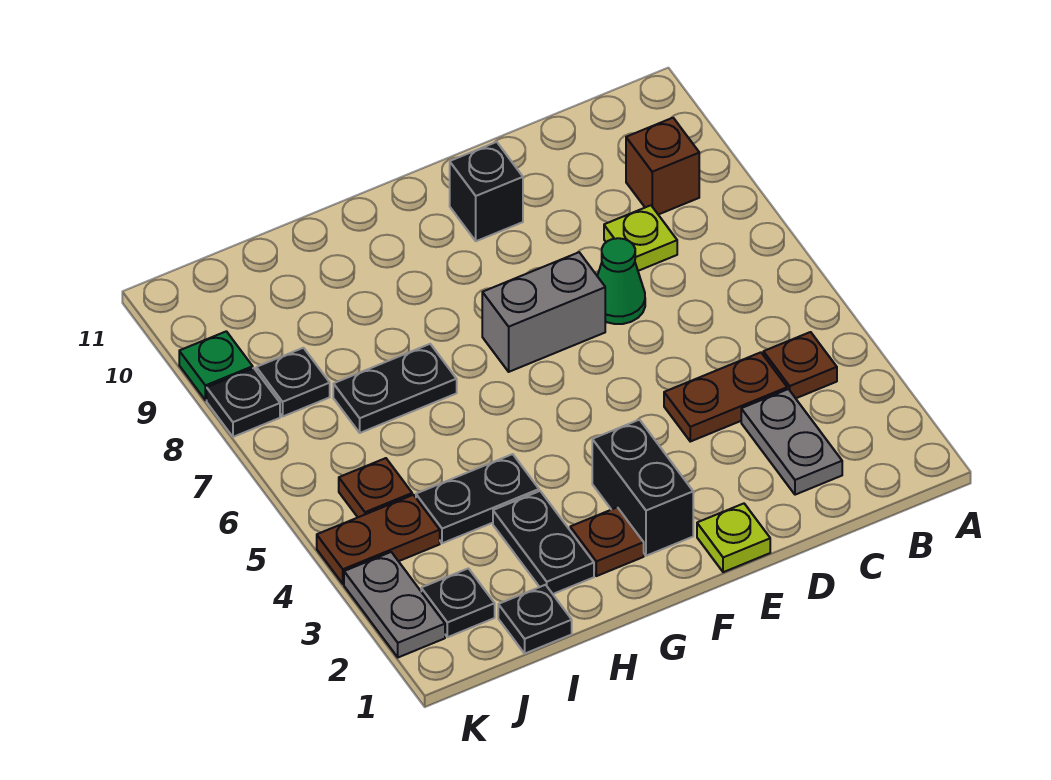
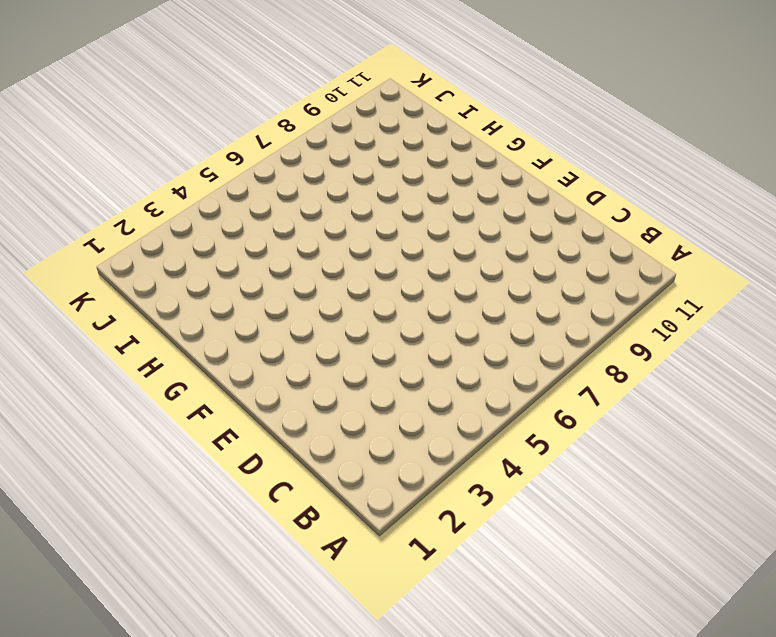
none -> brown plate B4 level 1
none -> brown brick B9 level 1
none -> grey plate C2:C3 level 1

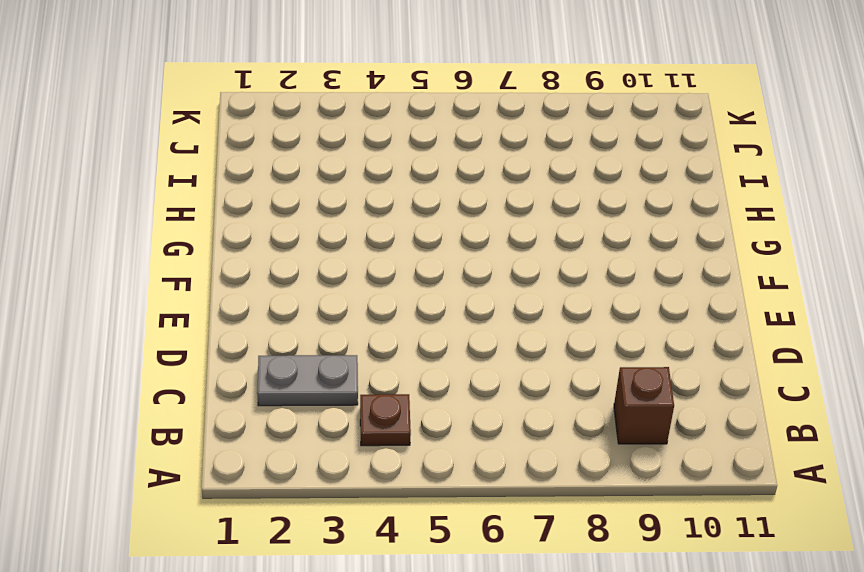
none -> brown plate C4:D4 level 1
none -> lime plate C8 level 1
none -> green cone D7 level 1

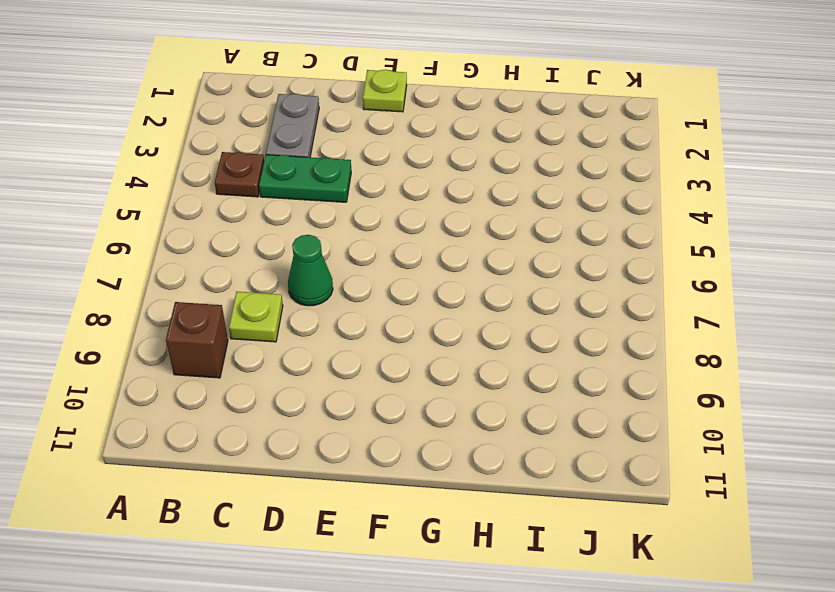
green plate C4:D4 level 1 -> brown plate C4:D4 level 1
none -> grey brick E7:F7 level 1
none -> black brick E10 level 1
none -> black brick F2:F3 level 1

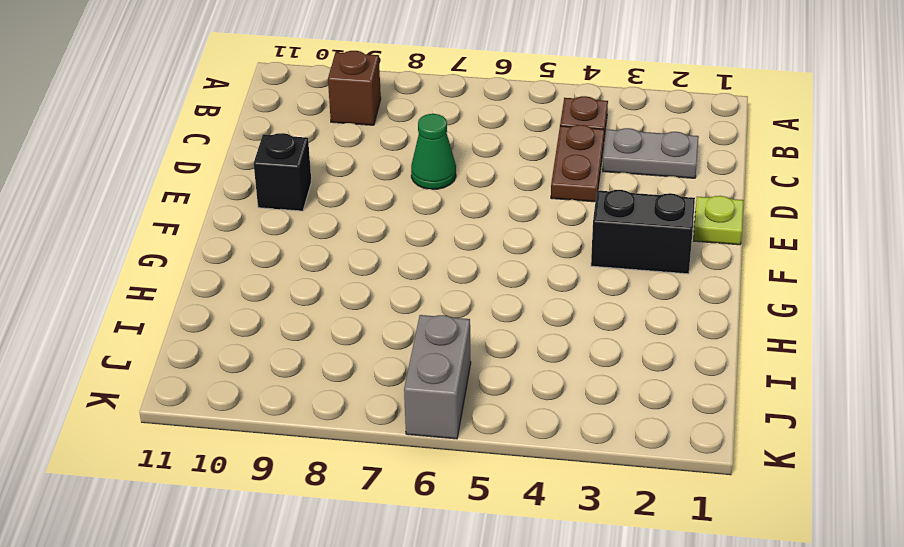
grey brick J6:K6 level 1 -> grey brick E7:F7 level 1
none -> lime plate C8 level 1
none -> brown plate G2 level 1
none -> black plate H2:H3 level 1

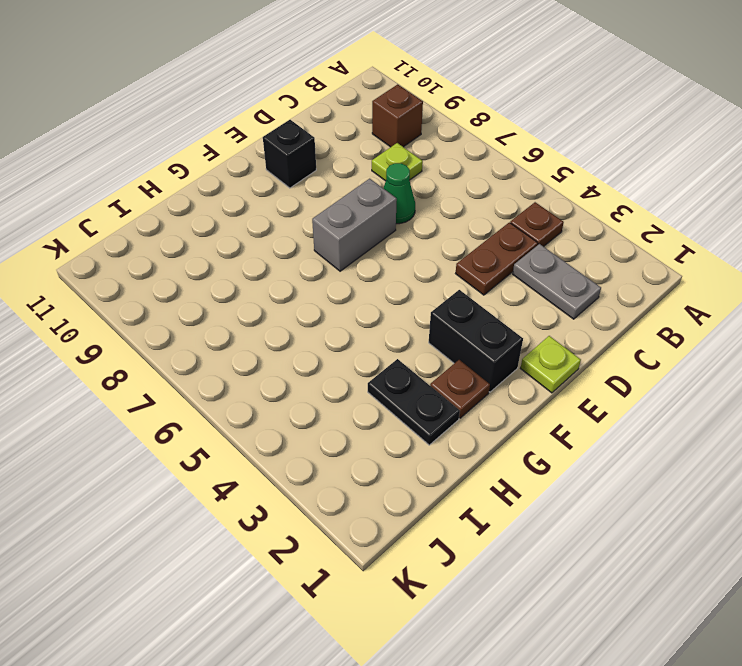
none -> black plate H4:I4 level 1
none -> black plate H7:I7 level 1
none -> black plate I1 level 1

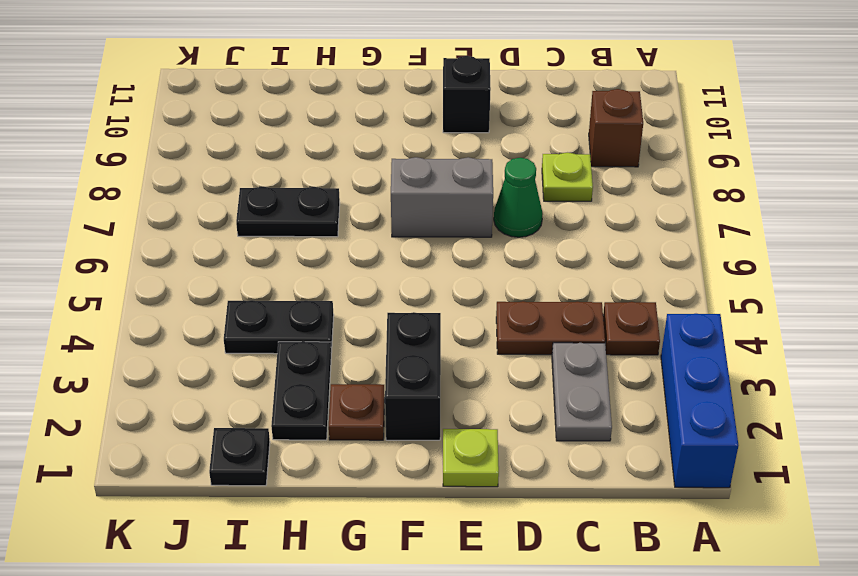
blue brick A1:A3 level 1 -> none
none -> black plate J2 level 1
none -> brown plate J4:K4 level 1
none -> brown plate J5 level 1

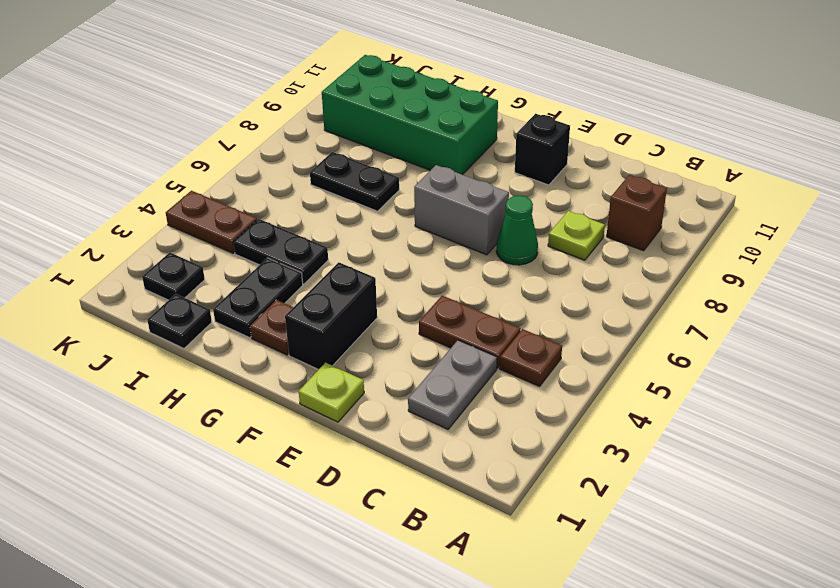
green brick G9:J10 level 1 -> none
none -> brown plate J5 level 1
none -> black plate J8 level 1
none -> grey plate K2:K3 level 1

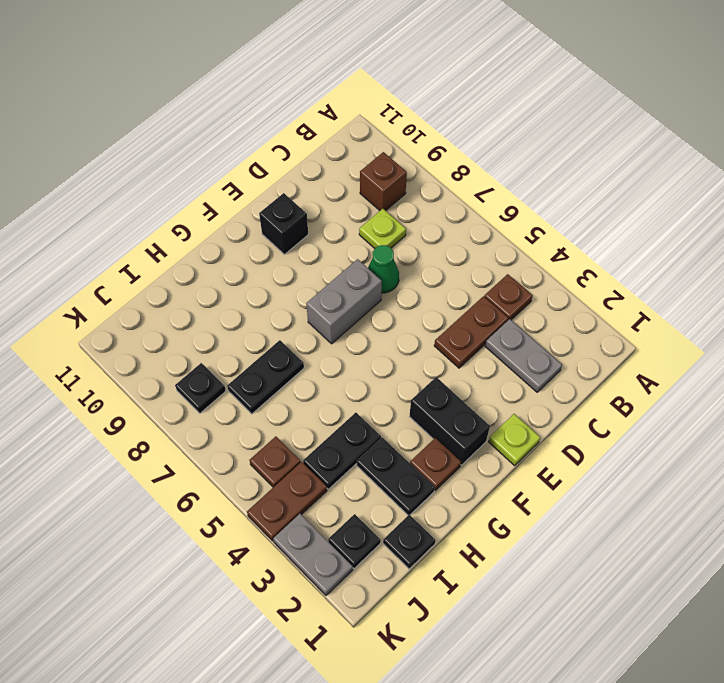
none -> black plate K8 level 1
none -> green plate K9 level 1

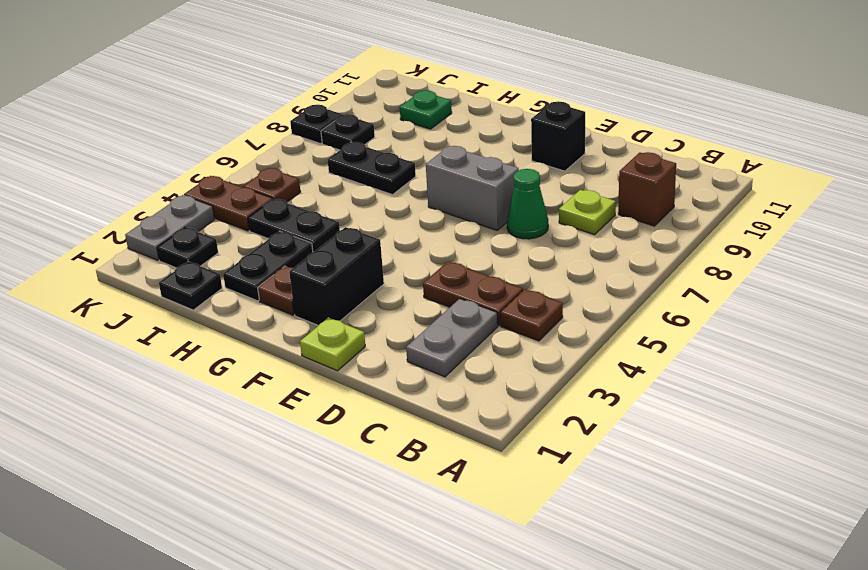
green plate I10 level 1 -> green plate K9 level 1

